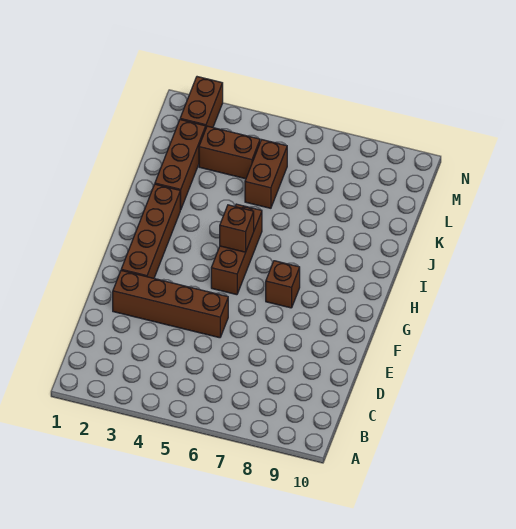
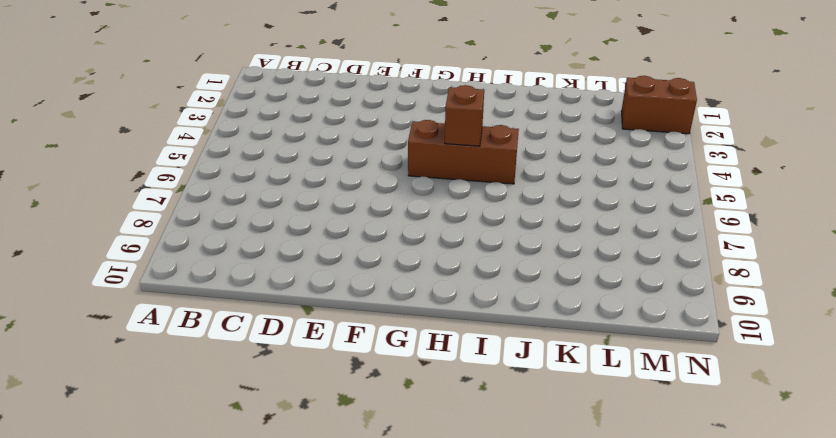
none -> brown brick E2:E5 level 1
none -> brown brick F2:I2 level 1

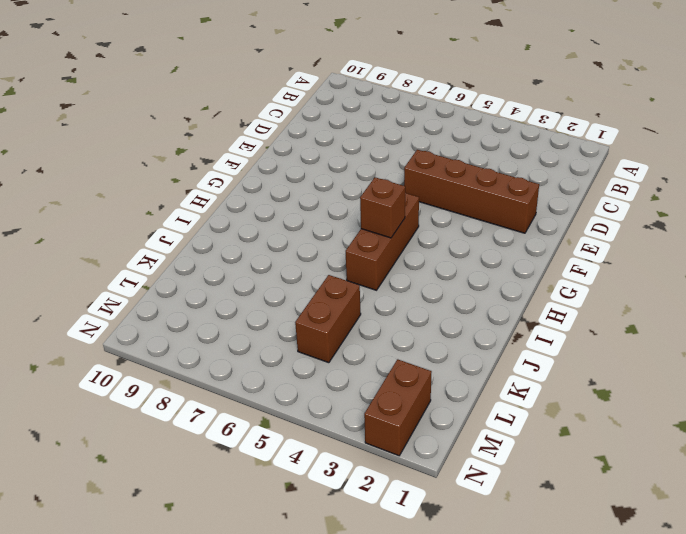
none -> brown brick F2:I2 level 1
none -> brown brick G7 level 1

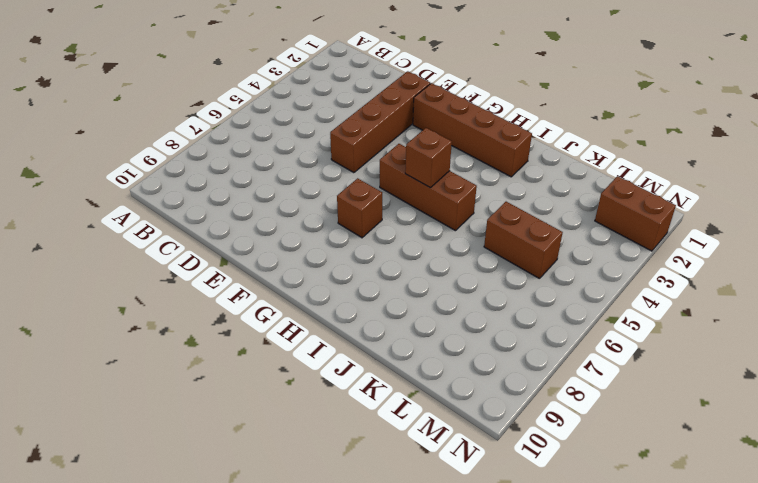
none -> brown brick J2:L2 level 1
none -> brown brick L3:L4 level 1

